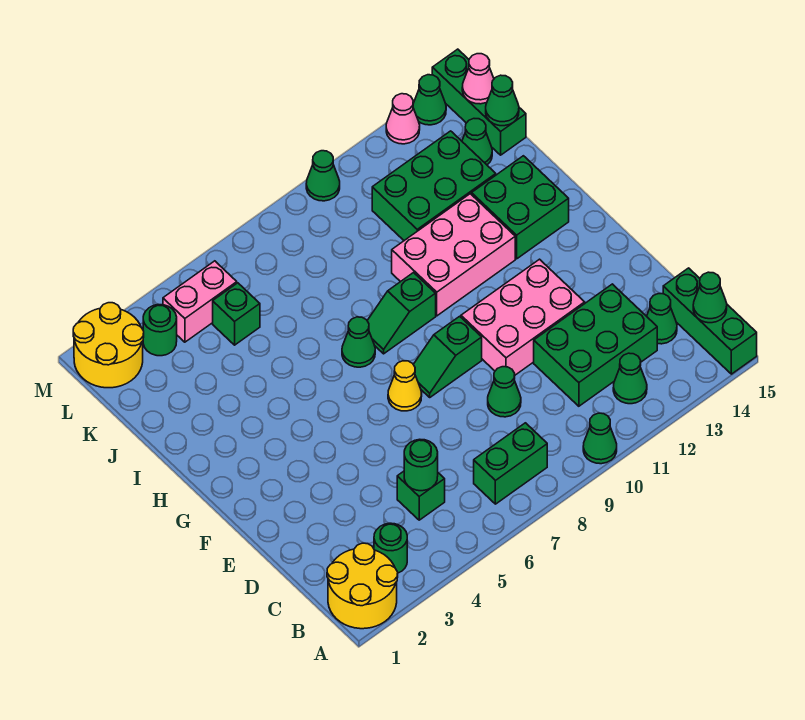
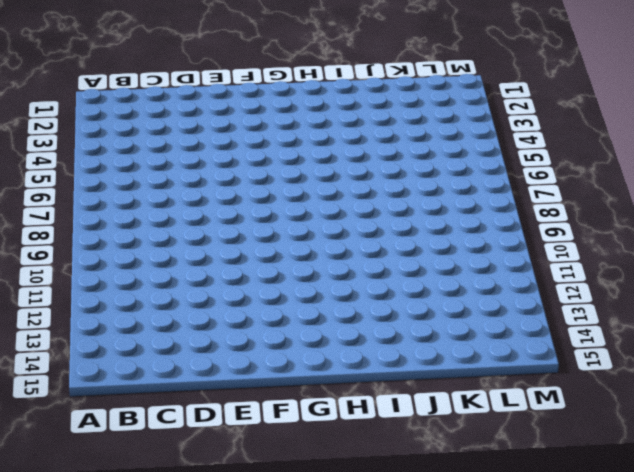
none -> yellow round brick A1:B2 level 1
none -> green cone A10 level 1
none -> green brick A15:C15 level 1
none -> green round brick B3 level 1

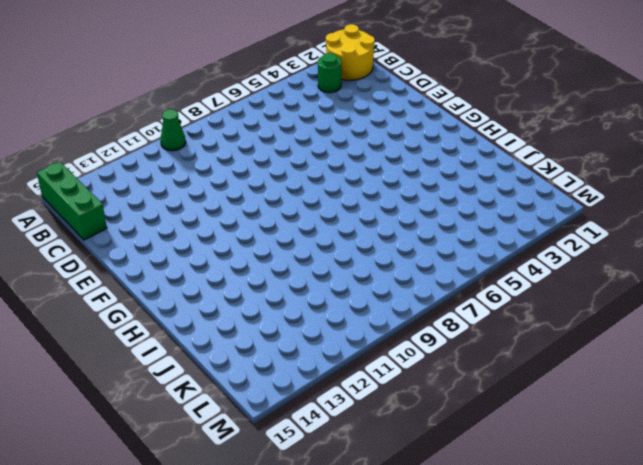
none -> green brick B7:B8 level 1
none -> green cone B12 level 1
none -> green brick C5 level 1
none -> green brick C11:D13 level 1

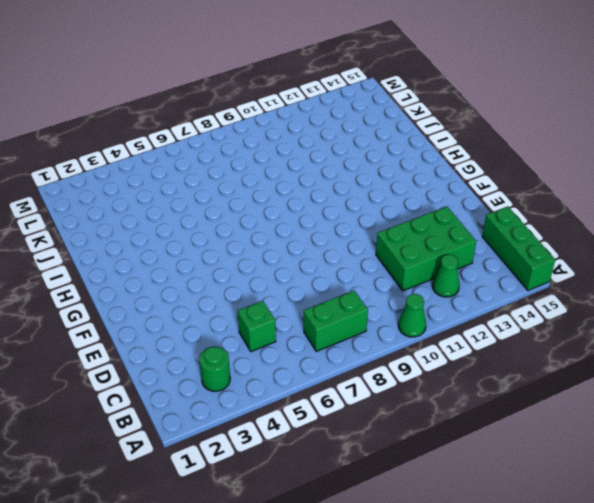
none -> yellow round brick A1:B2 level 1
none -> green cone C14 level 1
none -> green cone D9 level 1
none -> pink brick E10:F12 level 1

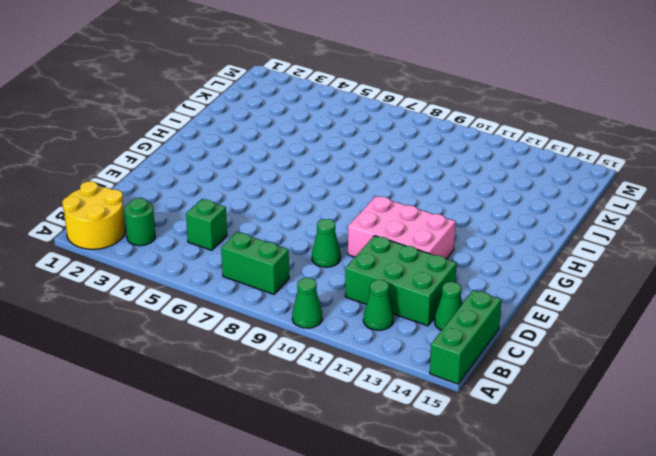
none -> yellow cone F7 level 1
none -> green slope F8:F9 level 1 top 9
none -> green cone H7 level 1
none -> green slope H8:H9 level 1 top 9

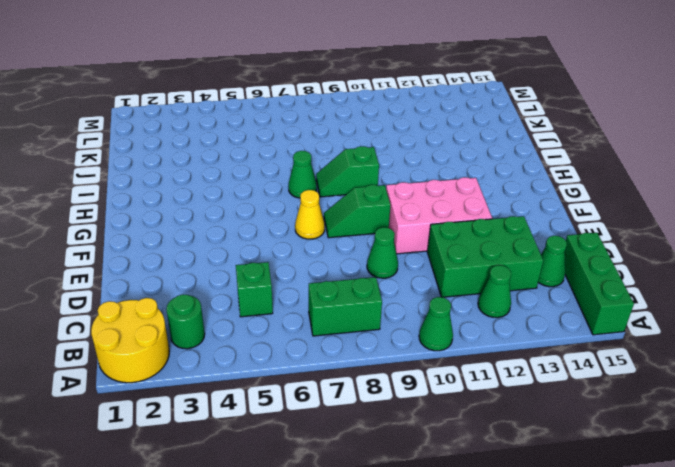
none -> pink brick H10:I12 level 1
none -> green brick H13:I14 level 1
none -> green brick J11:K13 level 1
none -> green brick K5 level 1

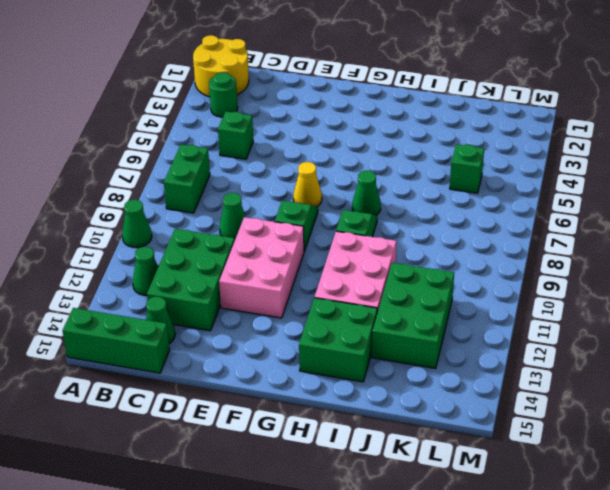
none -> green cone K14 level 1
none -> green brick K15:M15 level 1
none -> yellow round brick L1:M2 level 1
none -> green round brick L3 level 1

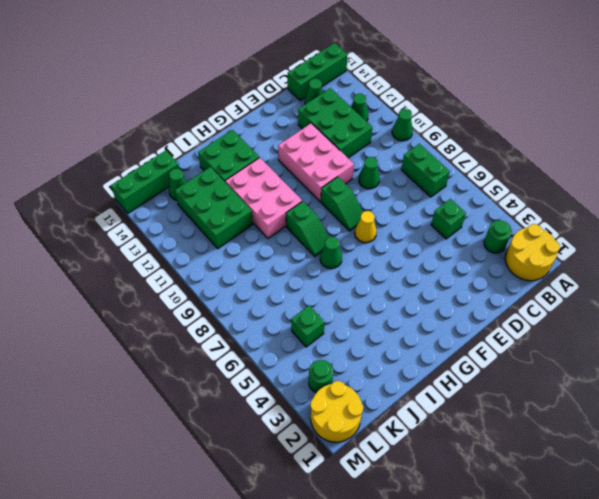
none -> pink brick L4:L5 level 1
none -> green cone M10 level 1
none -> pink cone M13 level 1
none -> green cone M14 level 1

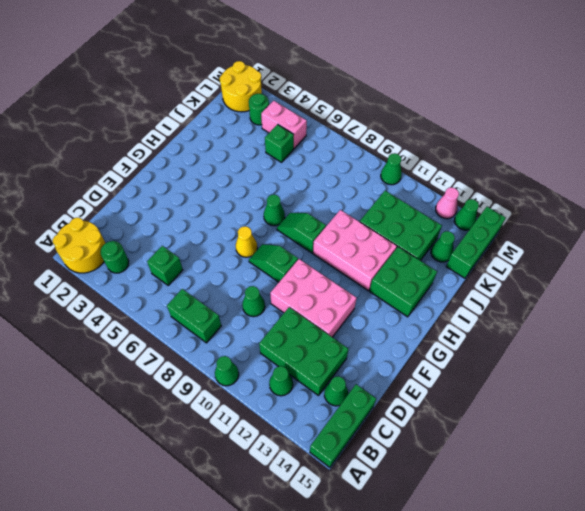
none -> green cone B15 level 2
none -> green round brick C5 level 2
none -> green cone K15 level 2
none -> pink cone L15 level 2

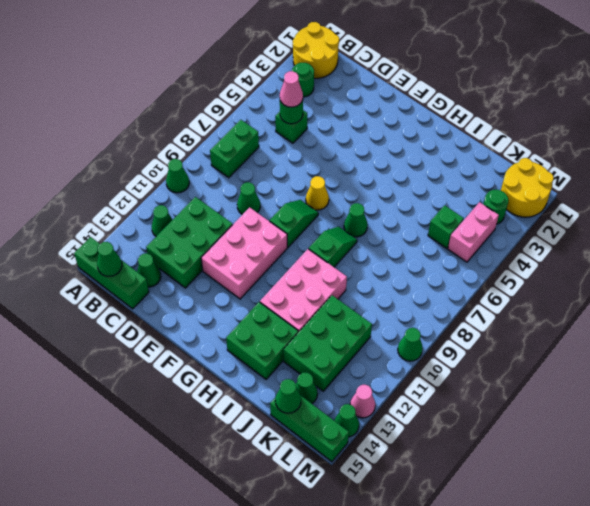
pink cone C5 level 3 -> pink cone L15 level 2

